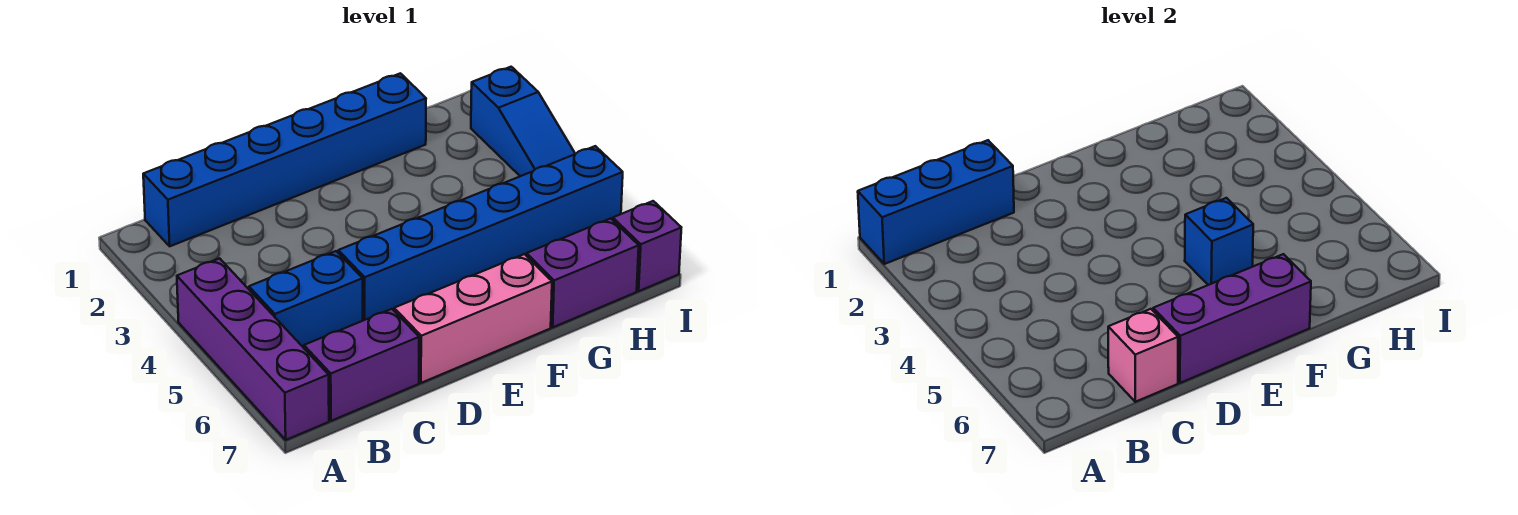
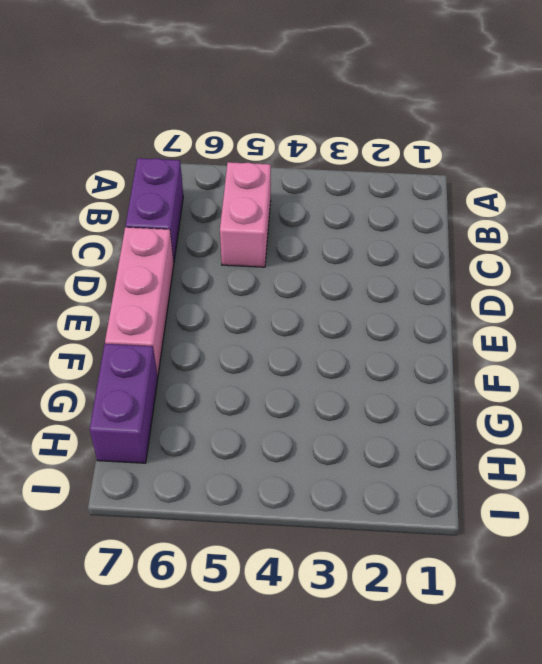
pink brick B5:C5 level 1 -> blue brick B5:C5 level 1
none -> purple brick A4:A7 level 1
none -> blue brick B1:G1 level 1
none -> blue brick D5:I5 level 1

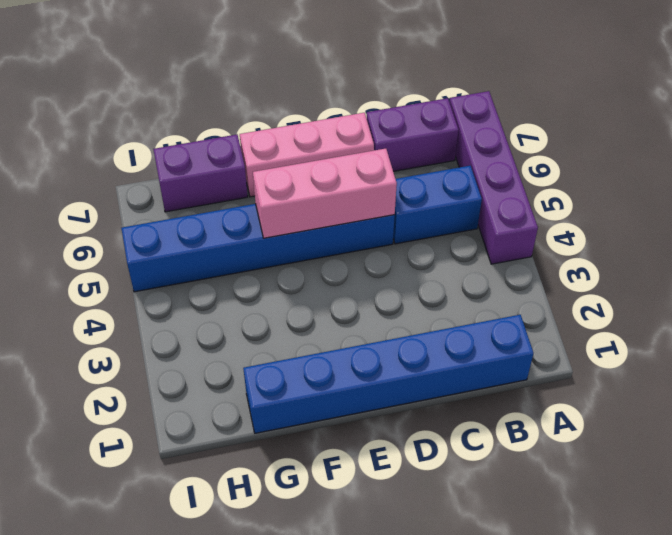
pink brick D5:F5 level 2 -> blue brick F5 level 2
none -> blue slope I2:I4 level 1 top 2
none -> purple brick I7 level 1
none -> blue brick A1:C1 level 2

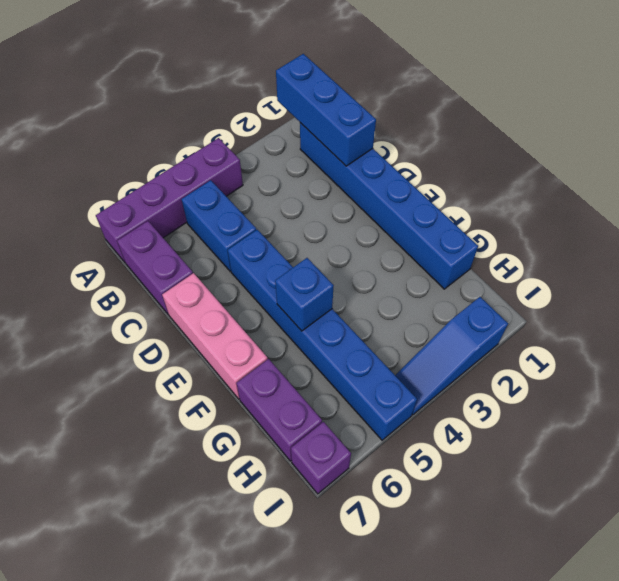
none -> pink brick C7 level 2
none -> purple brick D7:F7 level 2

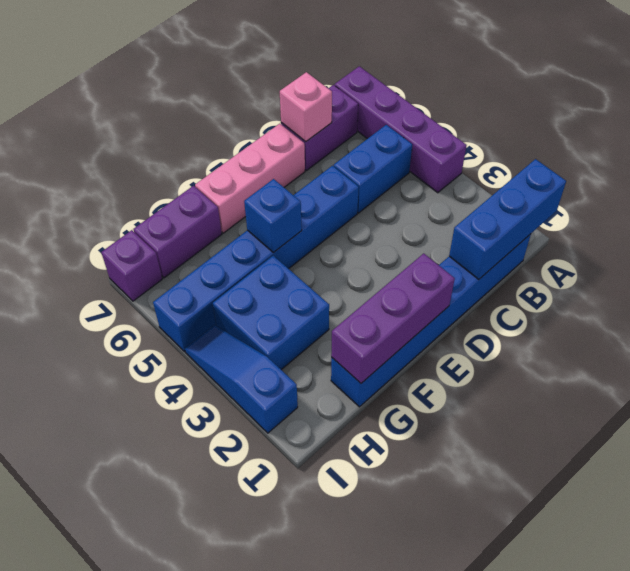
purple brick E1:G1 level 2 -> purple brick D7:F7 level 2
blue brick G3:H4 level 1 -> none

